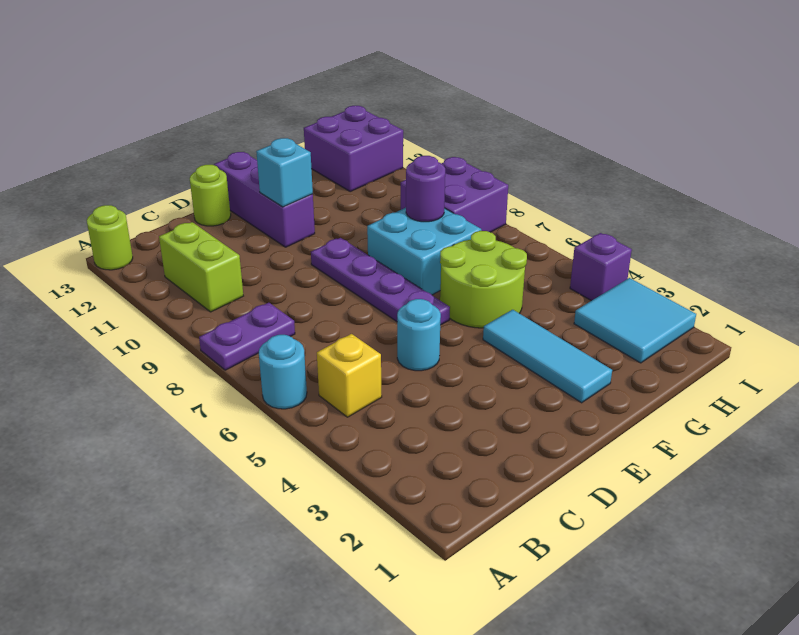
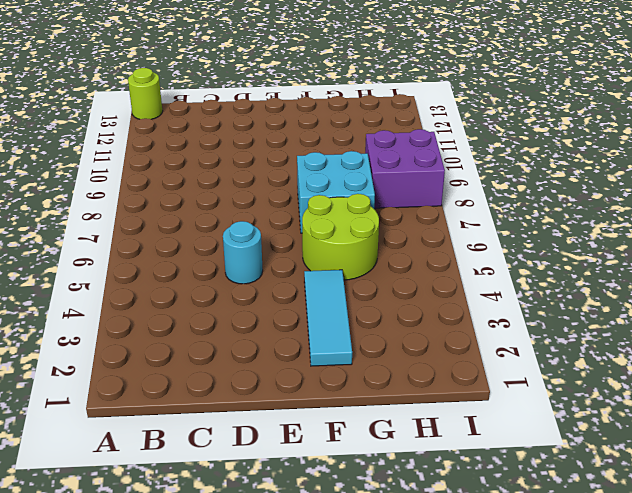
none -> cyan round brick A6 level 1
none -> purple plate A8:B8 level 1
none -> yellow brick B5 level 1

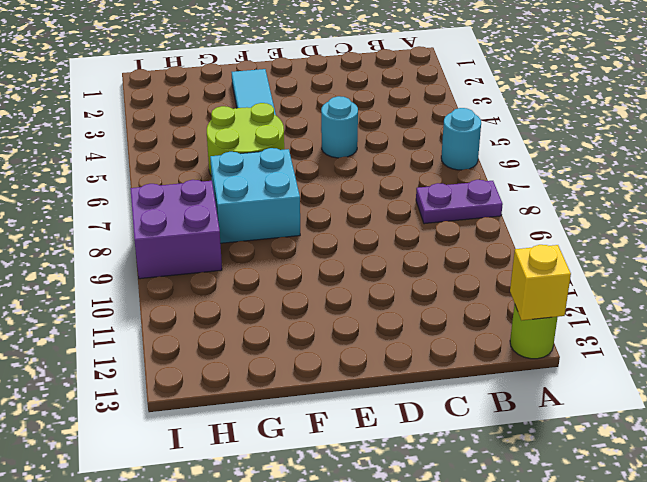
yellow brick A13 level 2 -> yellow brick B5 level 1
none -> lime brick B10:B11 level 1
none -> lime round brick D13 level 1
none -> purple plate E6:E9 level 1

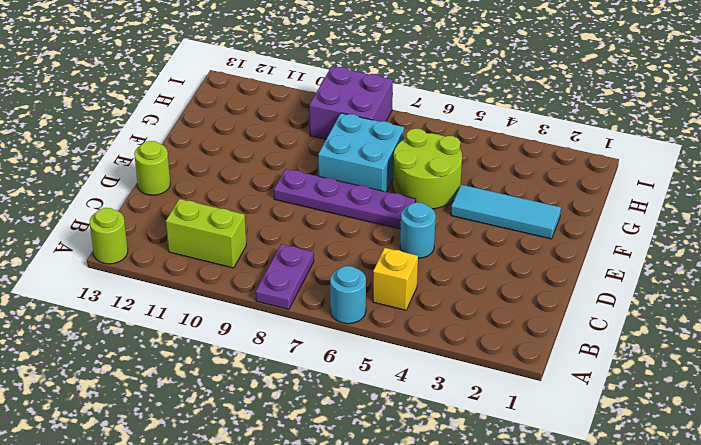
none -> purple brick E11:E13 level 1
none -> cyan tile H2:I3 level 1
none -> purple brick H12:I13 level 1

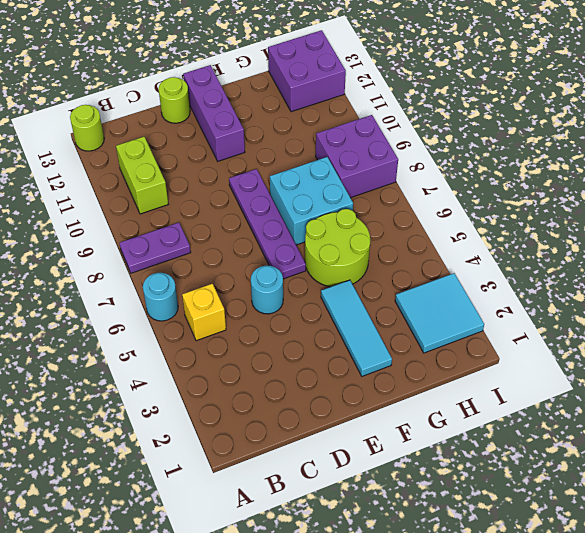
none -> purple brick I4 level 1
none -> cyan brick E11 level 2
none -> purple round brick G8 level 2

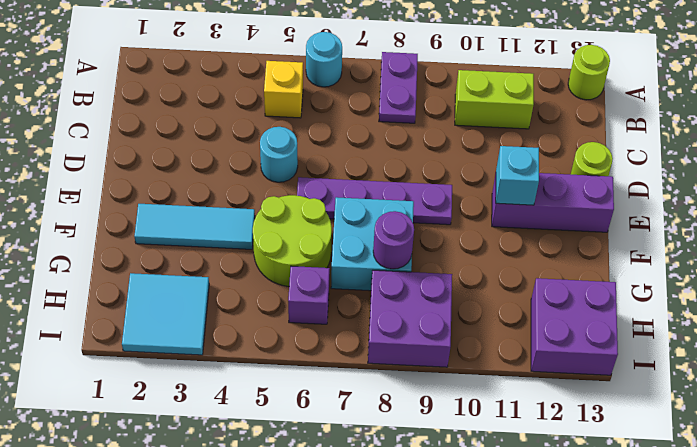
purple brick H6 level 1 -> purple brick I4 level 1

